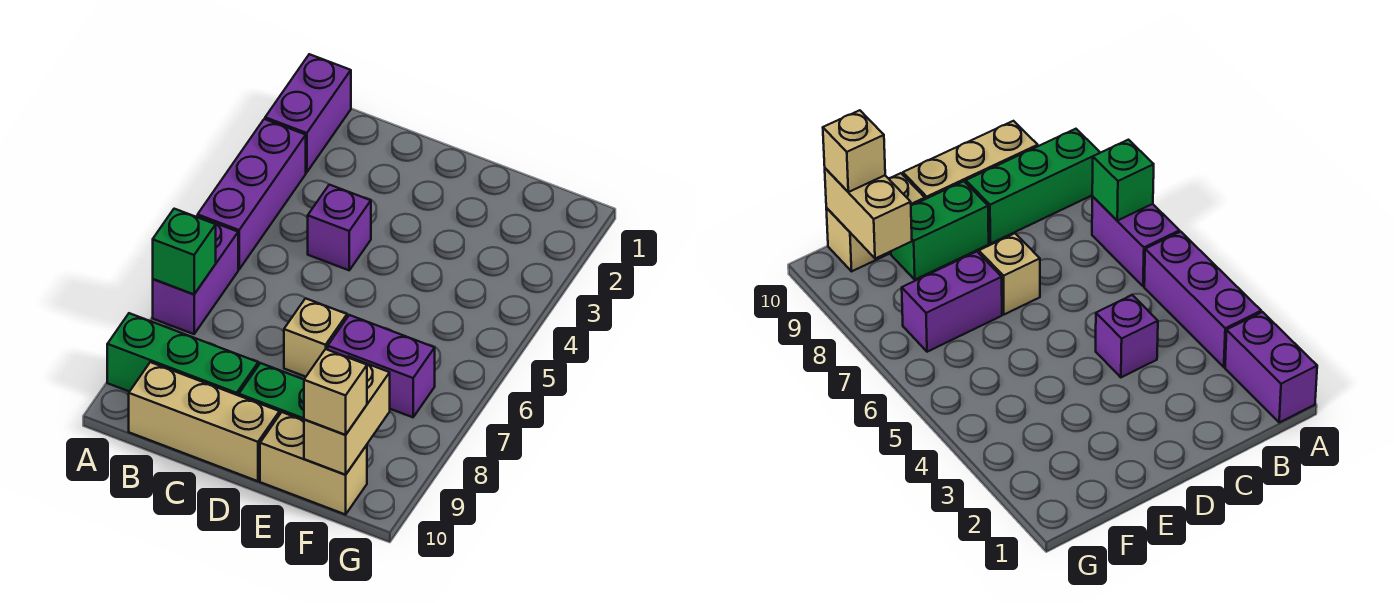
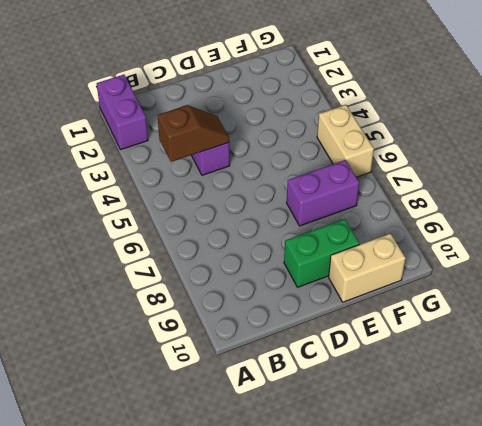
brown slope B4:C4 level 2 top B -> none
tan brick G5:G6 level 1 -> tan brick F9:F10 level 2
none -> purple brick A3:A5 level 1
none -> purple brick A6:A7 level 1
none -> green brick A9:C9 level 1

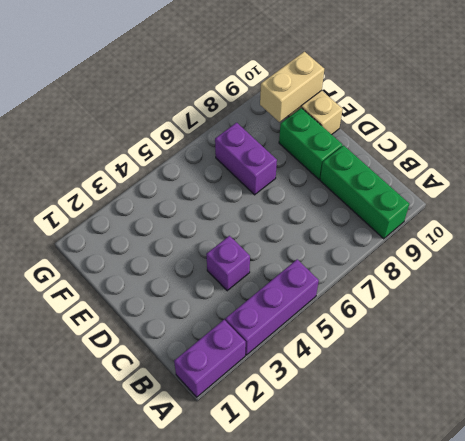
none -> purple brick A6:A7 level 1
none -> tan brick B10:D10 level 1
none -> tan brick D7 level 1

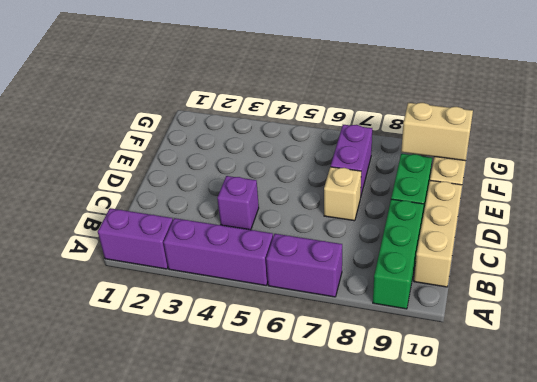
none -> green brick A7 level 2
none -> tan brick F10 level 3

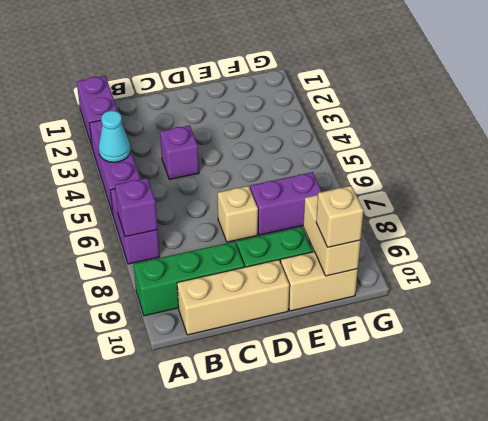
cyan cone A4 level 2 -> none
purple brick A7 level 2 -> green brick A7 level 2

